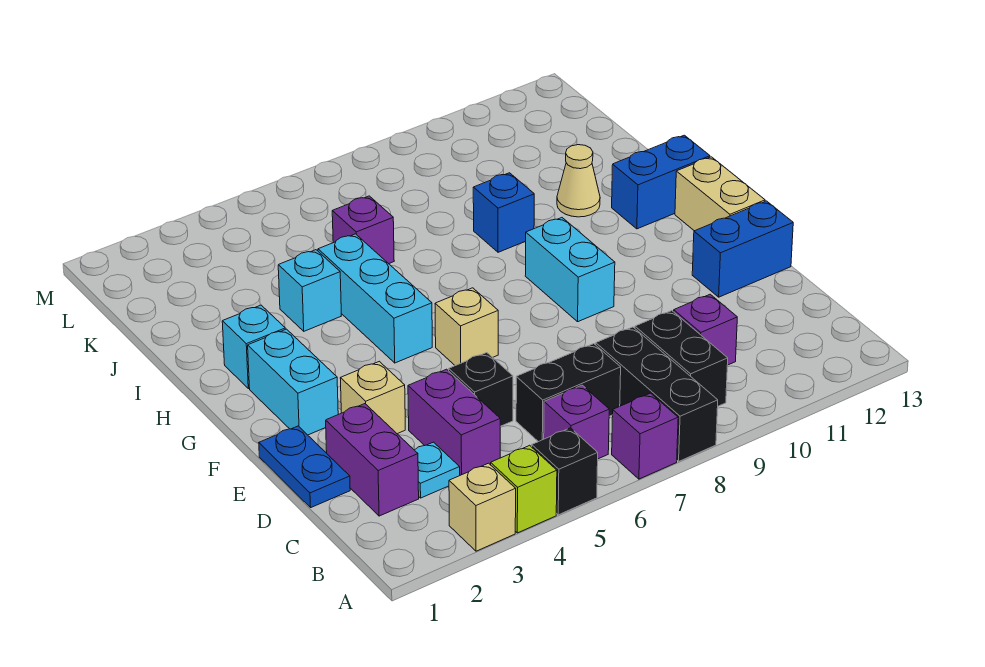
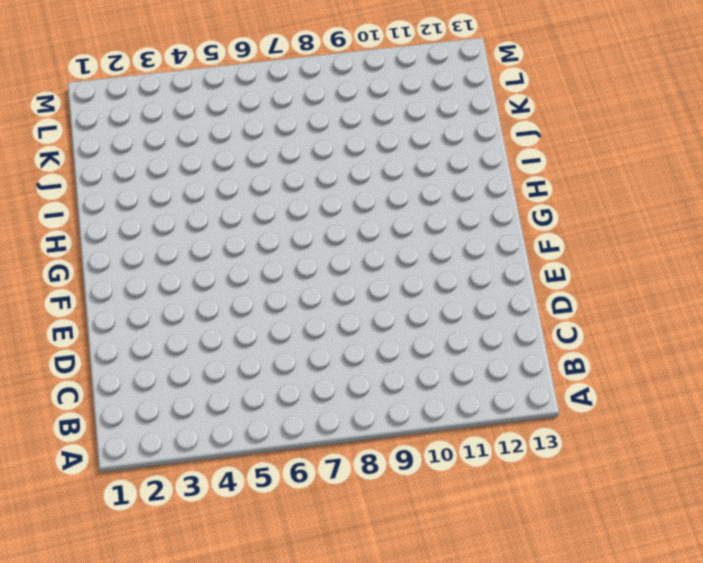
none -> tan brick A3 level 1
none -> lime brick A4 level 1
none -> black brick A5 level 1

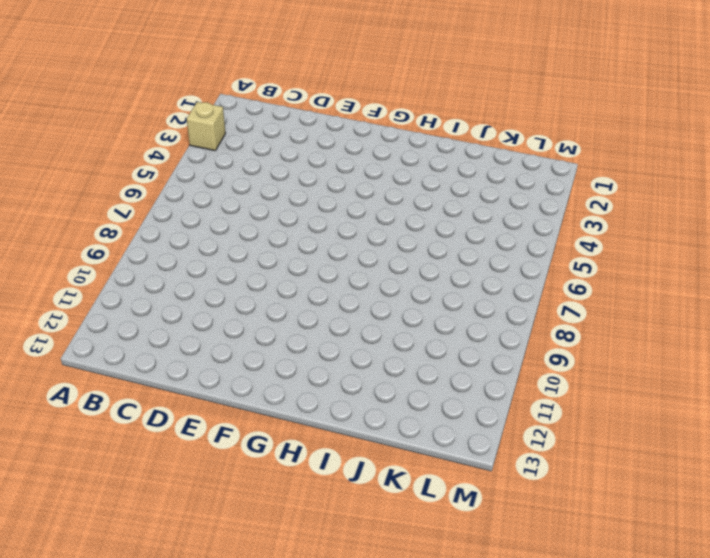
none -> lime brick A4 level 1
none -> black brick A5 level 1
none -> purple brick A7 level 1

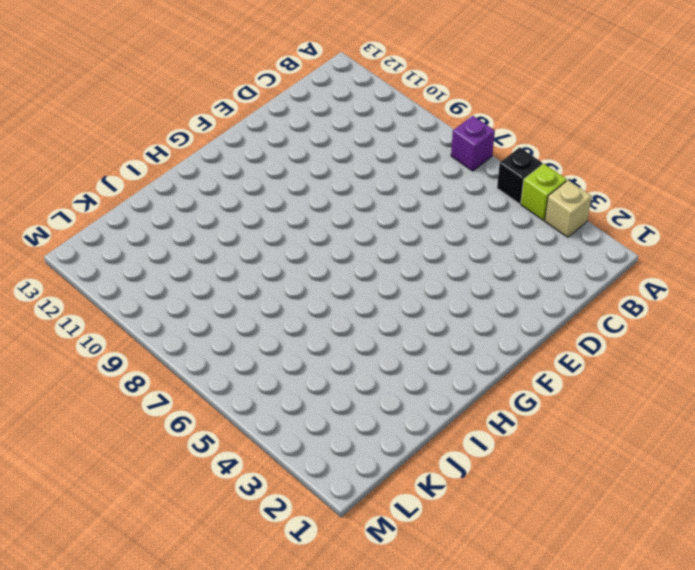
none -> black brick A8:C8 level 1
none -> purple brick B6 level 1
none -> black brick B9:C9 level 1

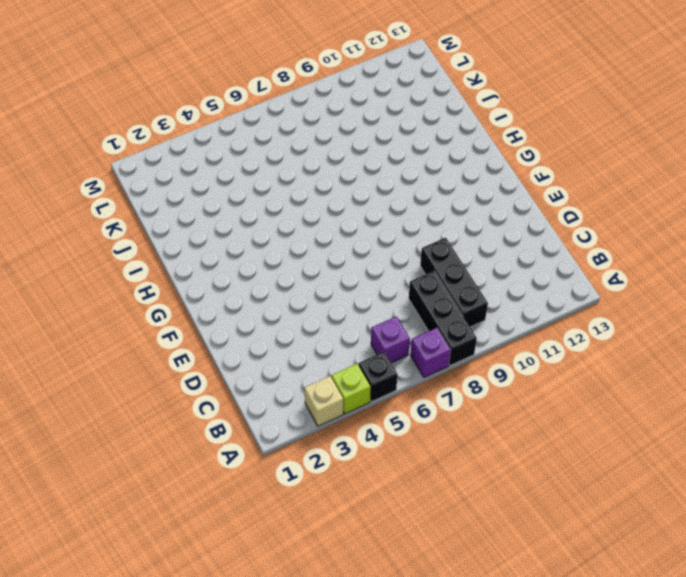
black brick B9:D9 level 1 -> black brick B9:C9 level 1
none -> purple brick C2:D2 level 1
none -> cyan plate C3 level 1
none -> purple brick C4:D4 level 1

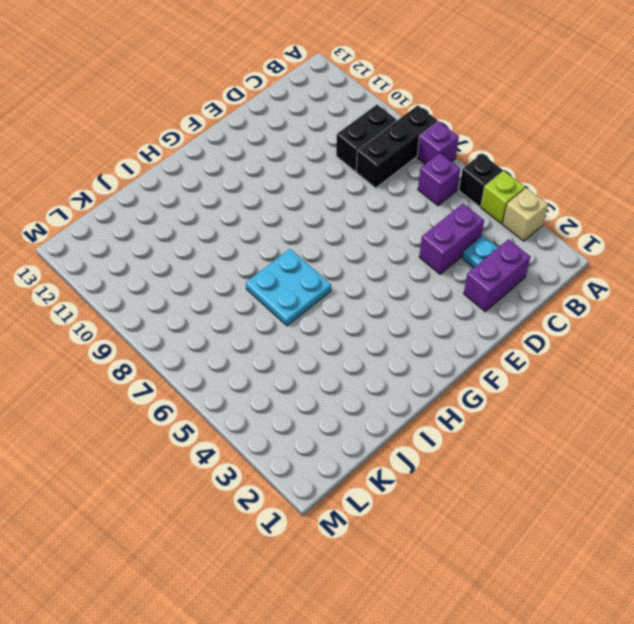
cyan plate H6:I7 level 1 -> none
none -> black brick C6:C7 level 1
none -> purple brick C10 level 1
none -> blue plate D1:E1 level 1

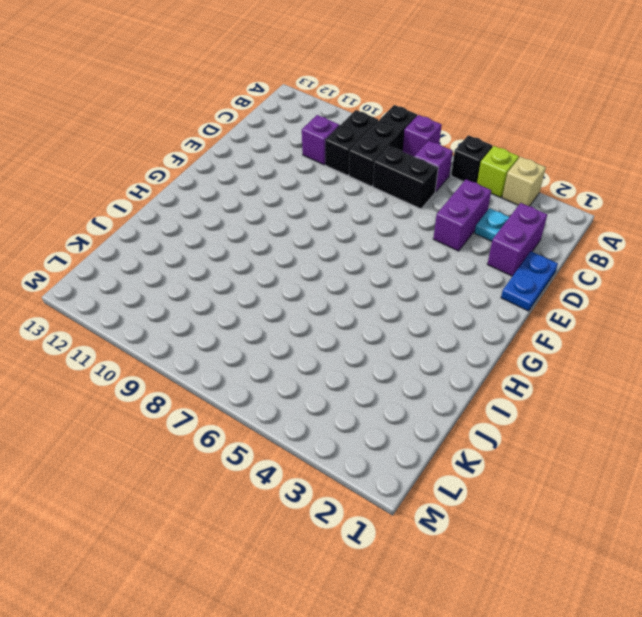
none -> black brick D5 level 1
none -> tan brick E3 level 1
none -> blue brick E12:E13 level 1

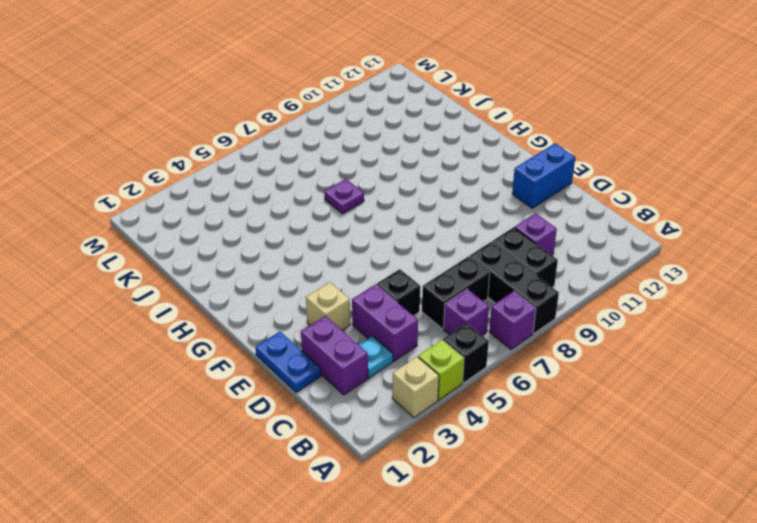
purple plate I7 level 1 -> none
none -> cyan brick F2:G2 level 1
none -> tan brick F6 level 1
none -> cyan brick F9:G9 level 1

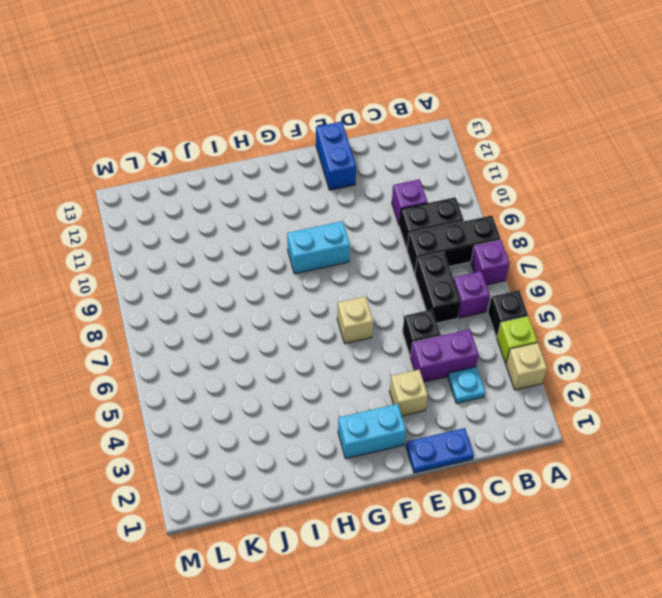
none -> purple brick C2:D2 level 1
none -> tan brick F13:G13 level 1
none -> cyan brick G5:I5 level 1

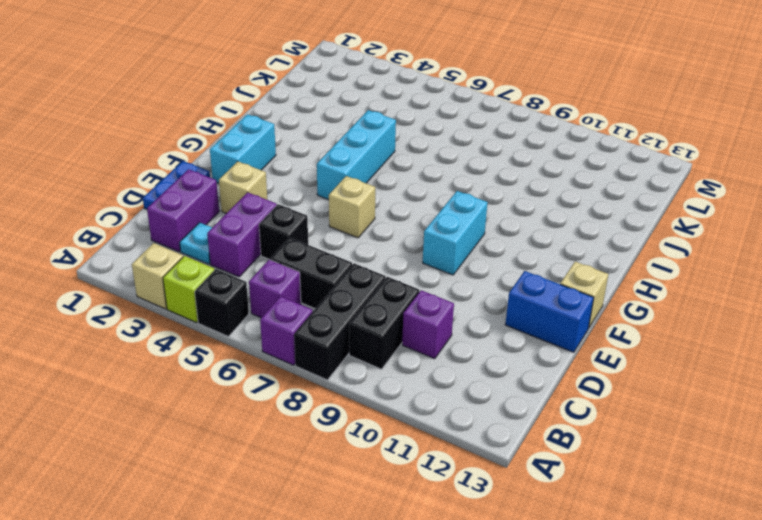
tan brick F13 level 1 -> tan brick F13:G13 level 1
none -> cyan brick H2 level 1
none -> blue brick H12:H13 level 1
none -> cyan brick I4 level 1

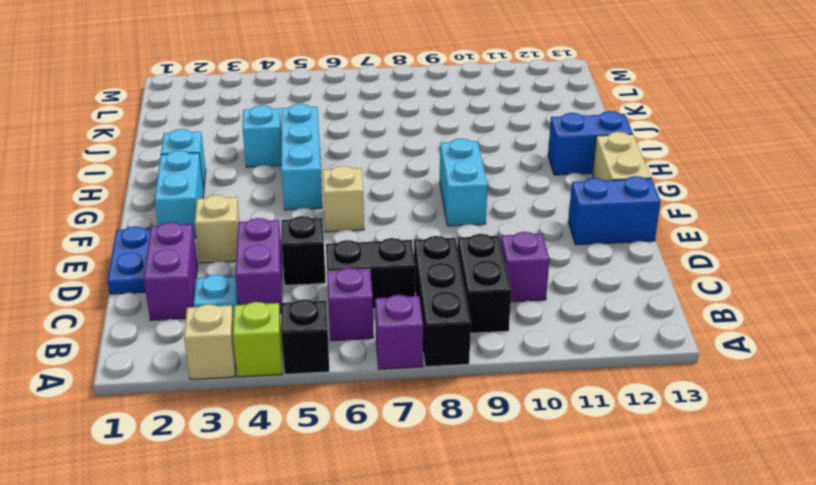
none -> blue brick I9 level 1
none -> tan cone I11 level 1
none -> purple brick J6 level 1

